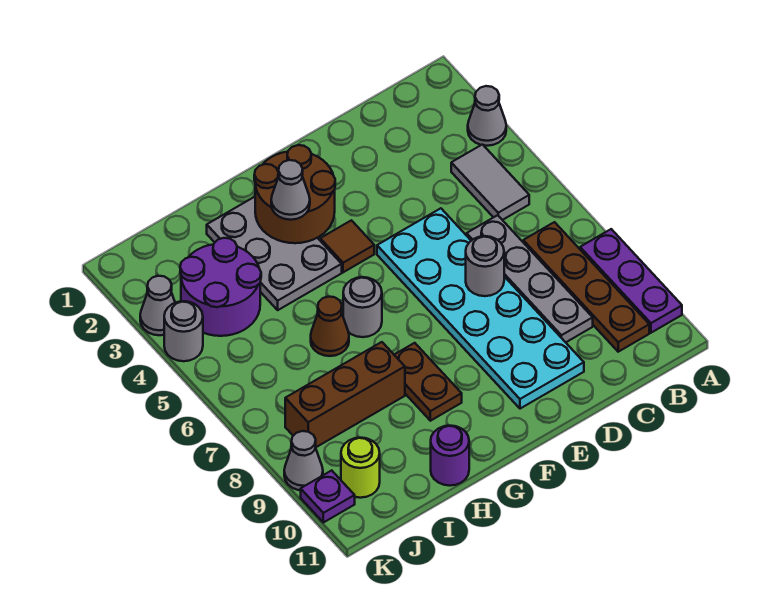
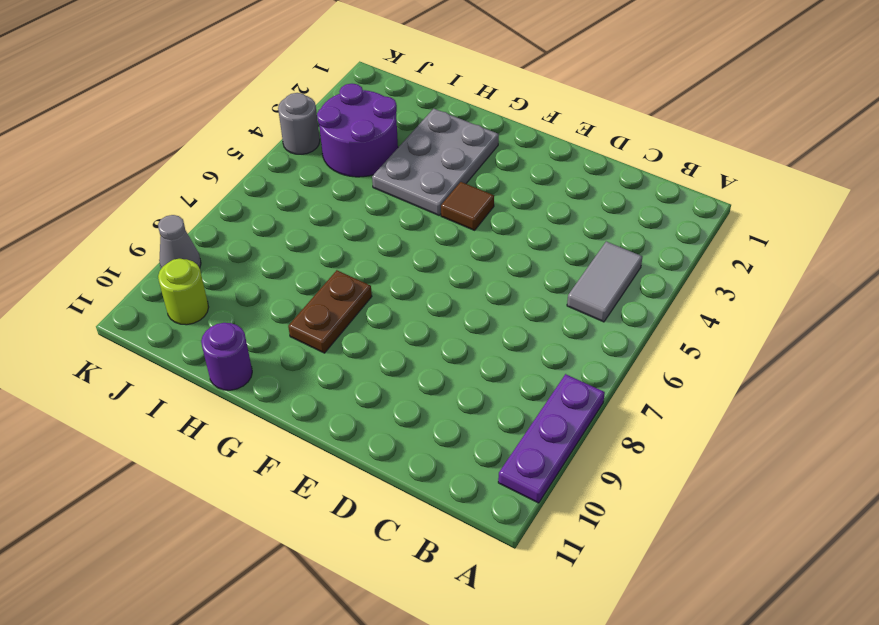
none -> grey cone A3 level 1
none -> brown plate B7:B10 level 1
none -> grey plate C6:C9 level 1

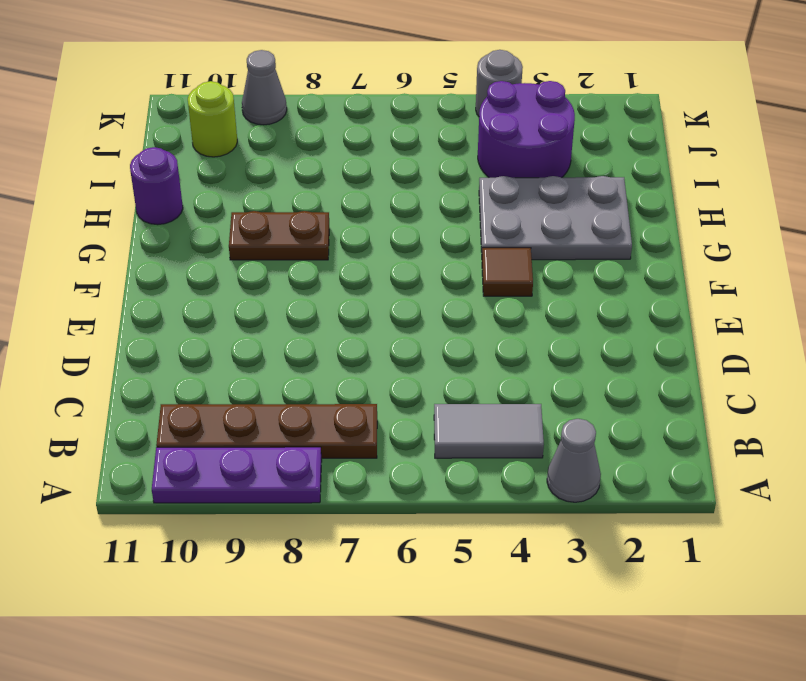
none -> grey plate C6:C9 level 1
none -> cyan plate D5:E10 level 1
none -> grey round brick G6 level 1

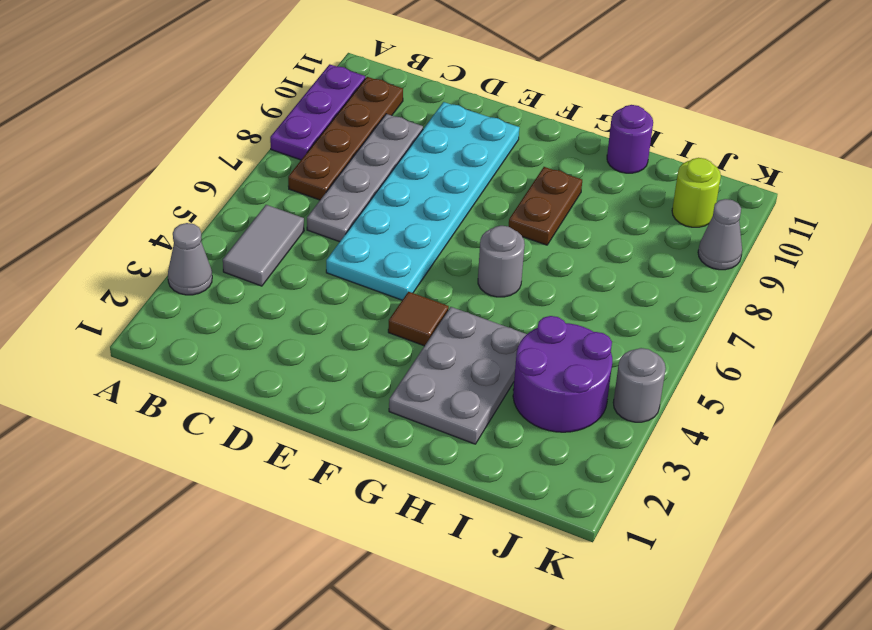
none -> brown cone H6 level 1
none -> brown brick H8:J8 level 1
none -> grey cone K3 level 1

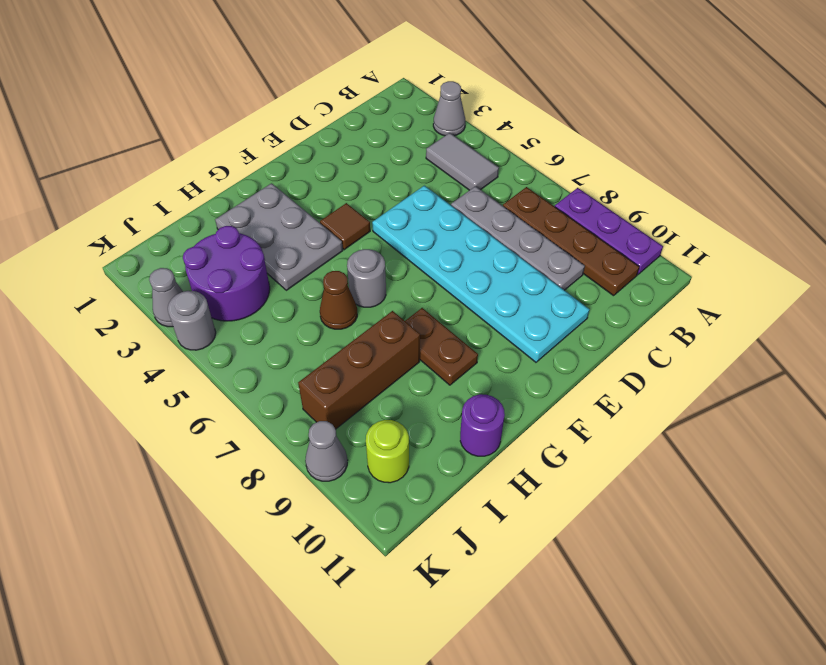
none -> purple plate K10 level 1
none -> grey round brick D7 level 2
none -> brown round brick F2:G3 level 2

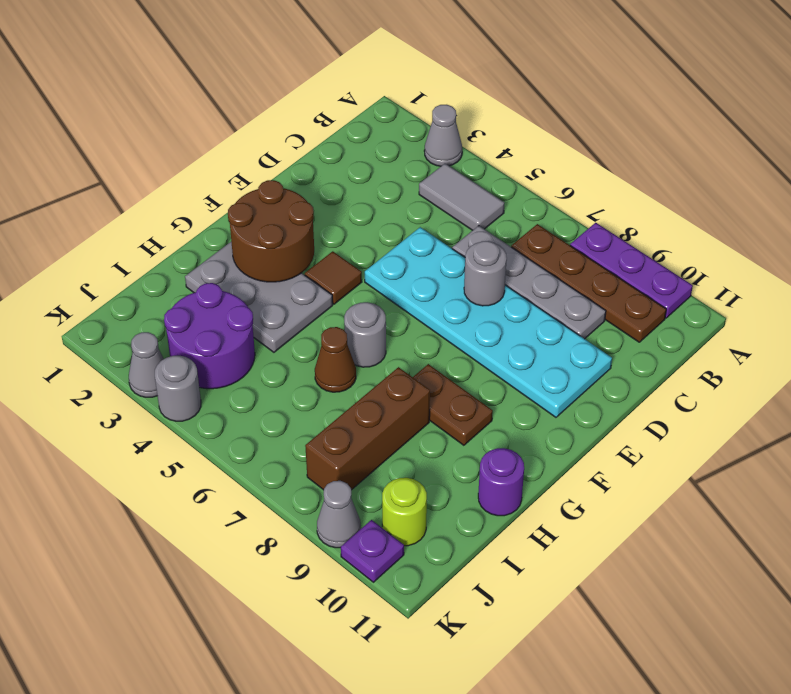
none -> grey cone G3 level 3

